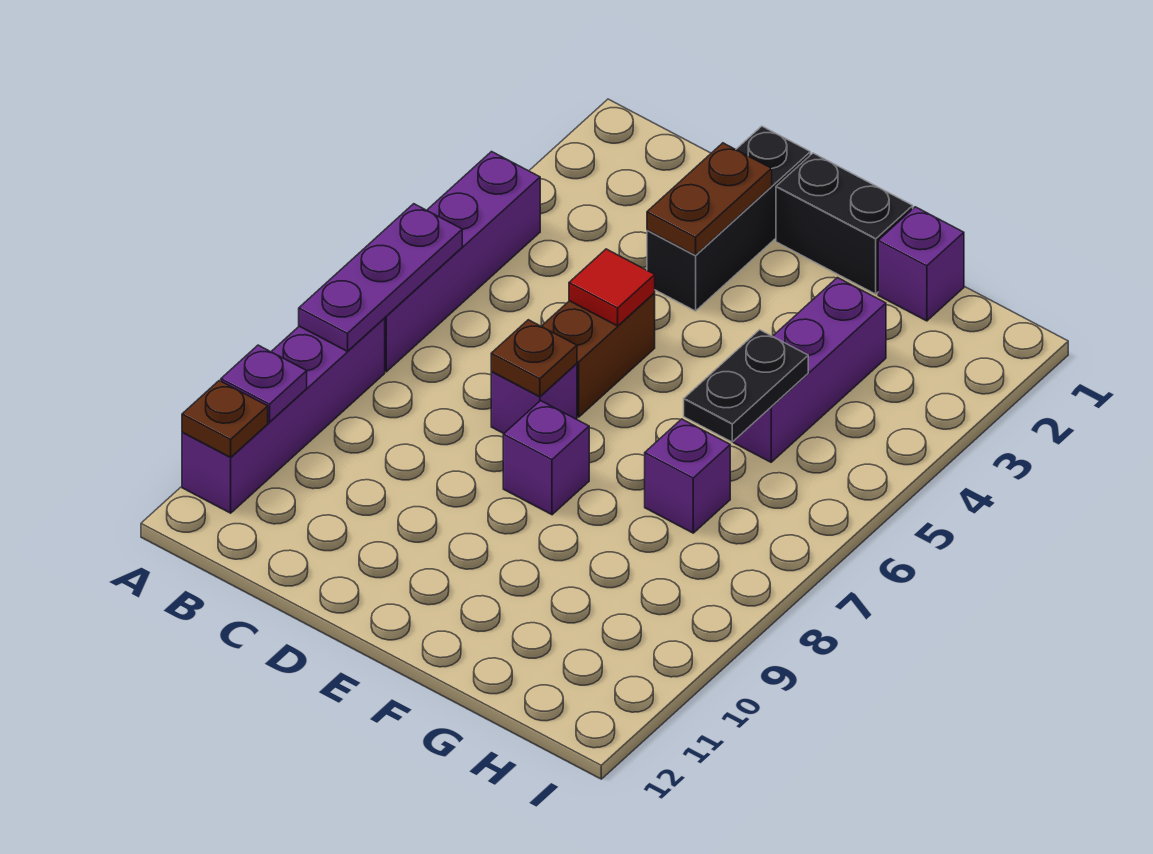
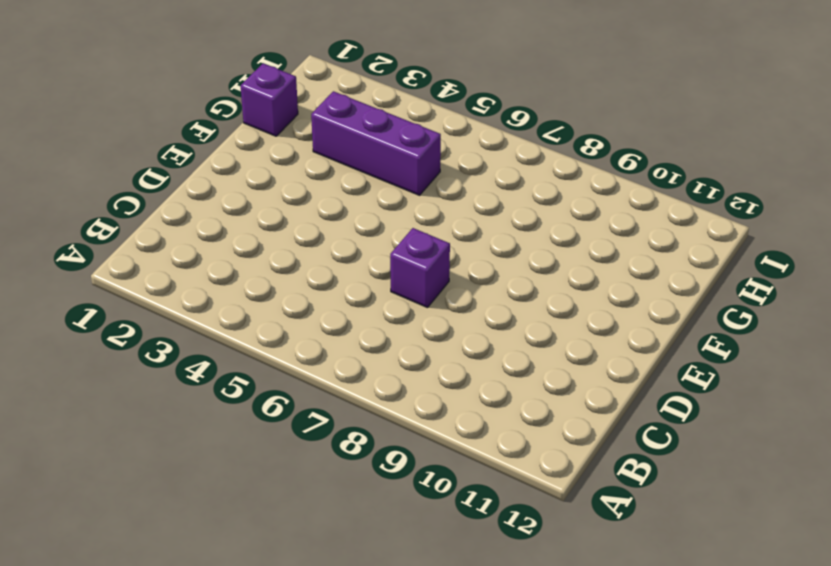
none -> purple brick A4:A7 level 1
none -> purple brick A8:A11 level 1
none -> black brick D1:D3 level 1

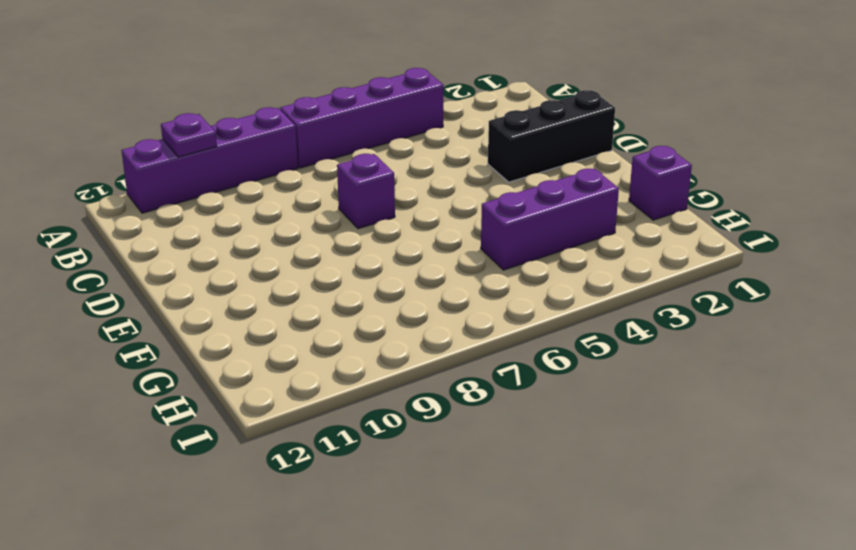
none -> brown brick D5:D6 level 1
none -> black brick E1:F1 level 1
none -> purple brick E8 level 1

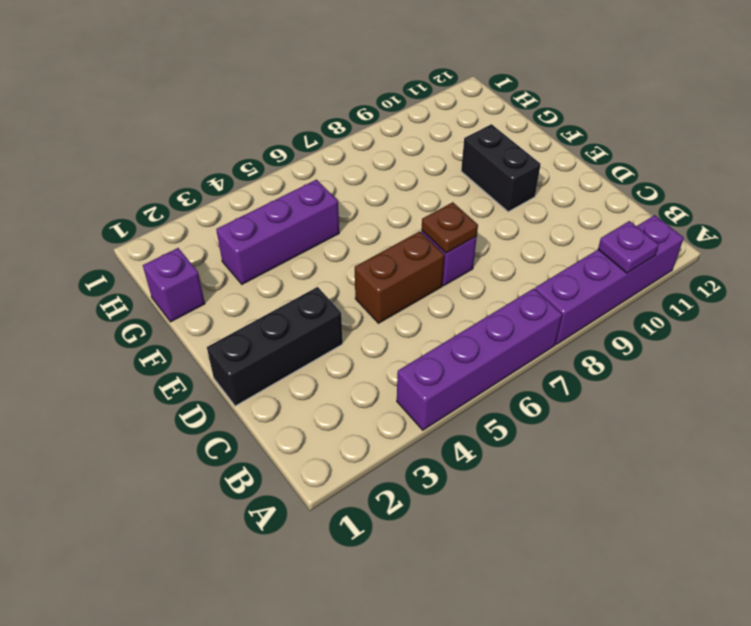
black brick E10:F10 level 1 -> black brick E1:F1 level 1
none -> purple brick E8 level 1
none -> purple brick G7 level 1
none -> purple plate A6:A8 level 2

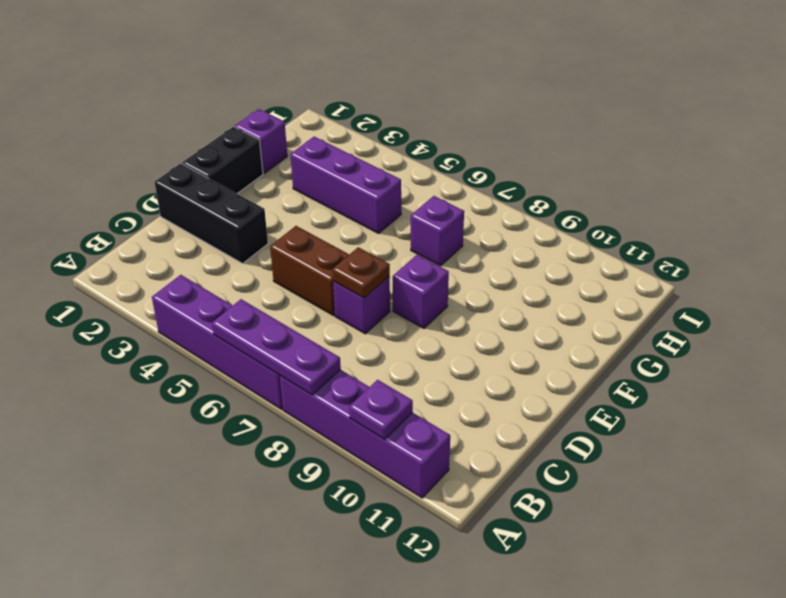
none -> brown plate A11 level 2
none -> brown plate D2:D3 level 2
none -> red tile D5 level 2

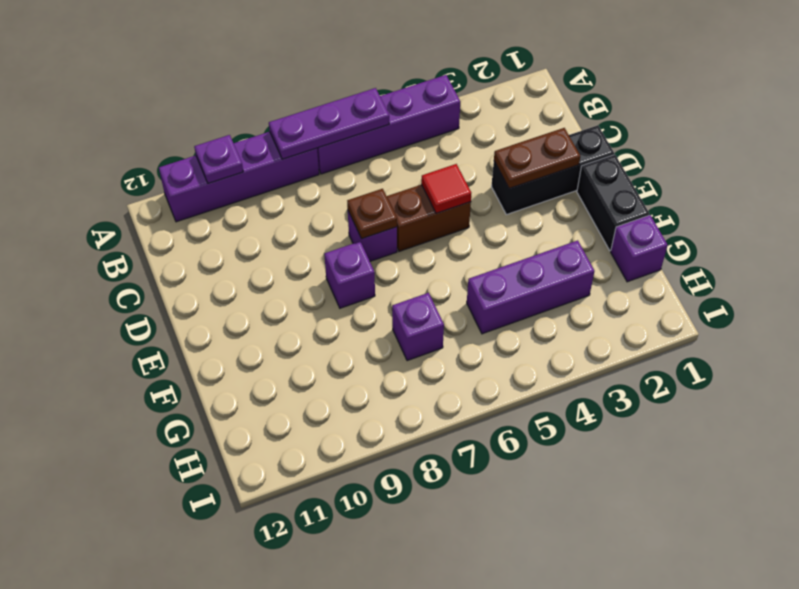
none -> brown plate A11 level 2
none -> black plate G5:G6 level 2

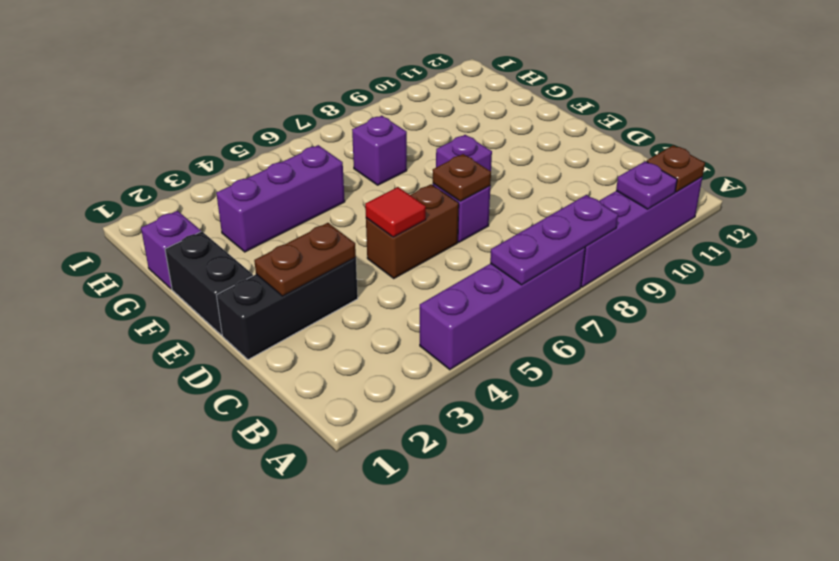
none -> black plate G5:G6 level 2

